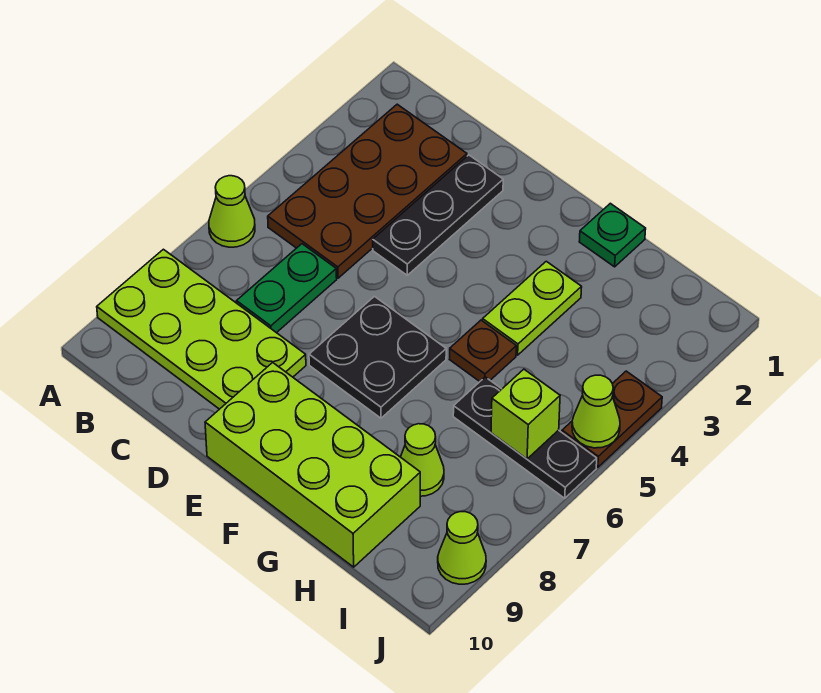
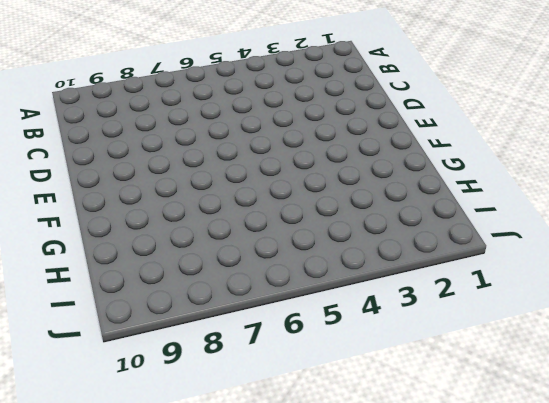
none -> lime cone A6 level 1
none -> lime plate A8:D9 level 1
none -> brown plate B2:C5 level 1

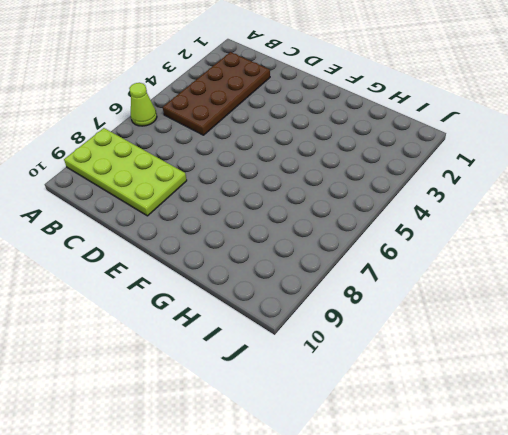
none -> green plate C6:C7 level 1
none -> black plate D2:D4 level 1
none -> black plate E6:F7 level 1

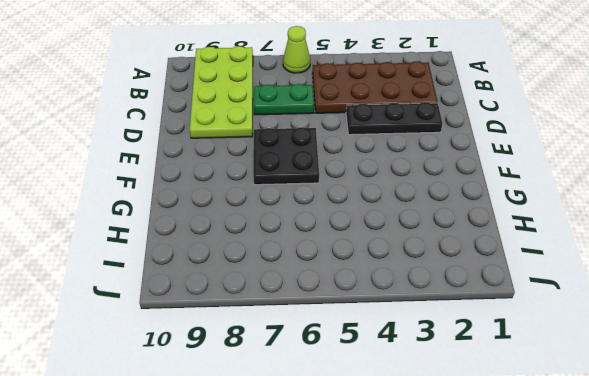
none -> lime brick E9:H10 level 1
none -> green plate G1 level 1
none -> lime plate G3:G4 level 1

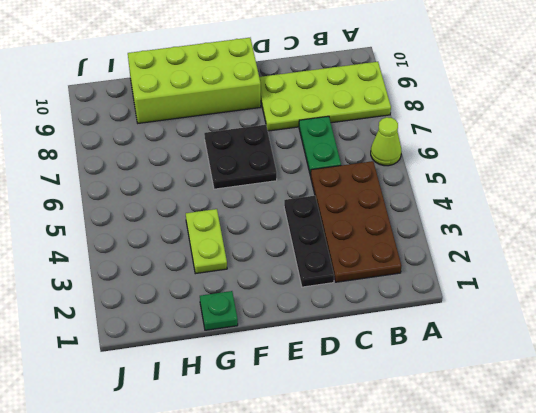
none -> brown plate G5 level 1
none -> black plate H6:J6 level 1
none -> lime cone H8 level 1

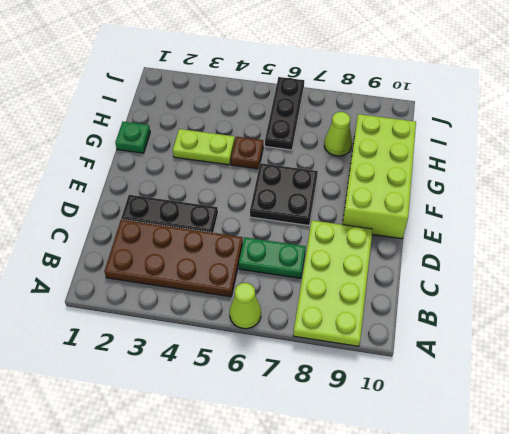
none -> brown plate J4:J5 level 1
none -> lime cone J9 level 1
none -> lime brick I6 level 2

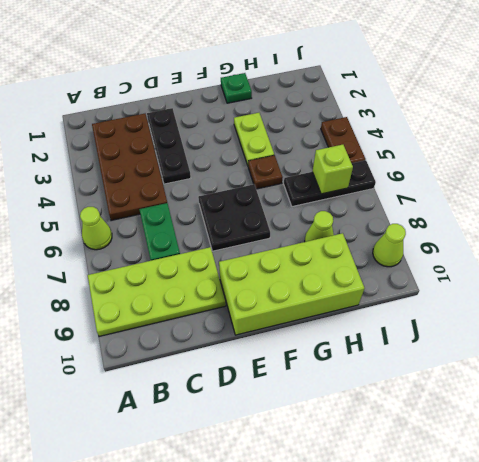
none -> lime cone J5 level 2

